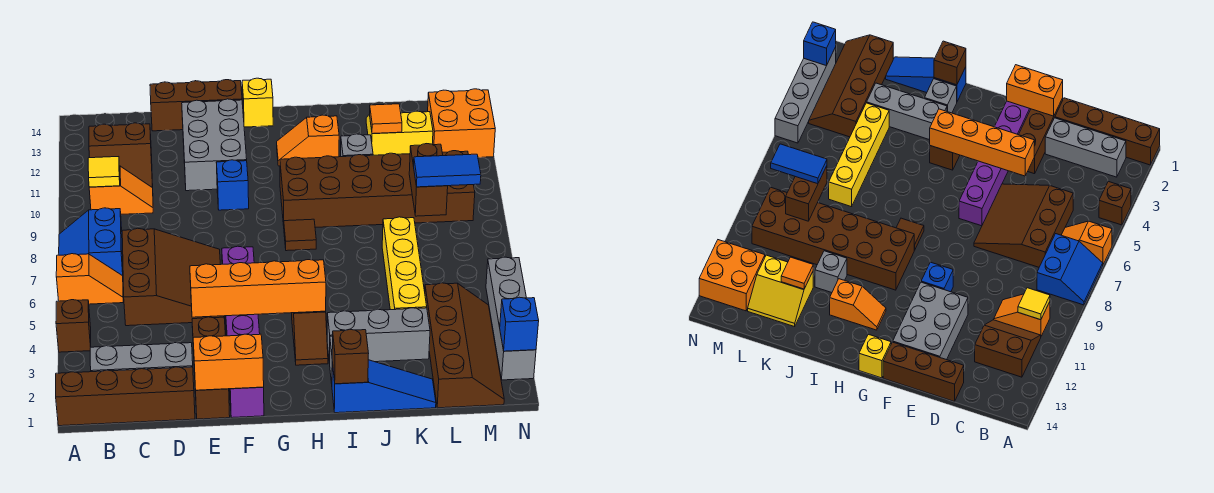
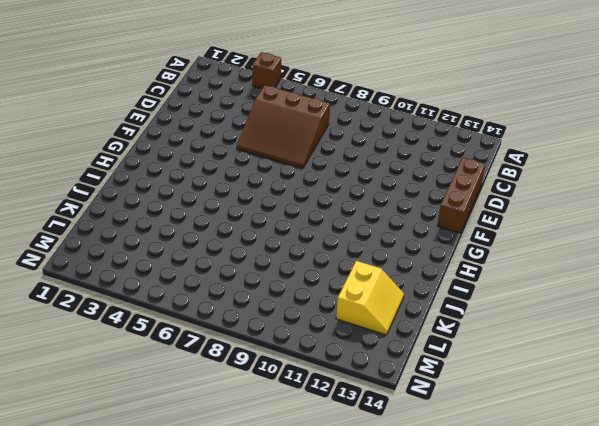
none -> brown brick A1:D1 level 1
none -> orange slope A6:B6 level 1 top A
none -> blue slope A7:B8 level 1 top B
none -> grey brick B2:D2 level 1

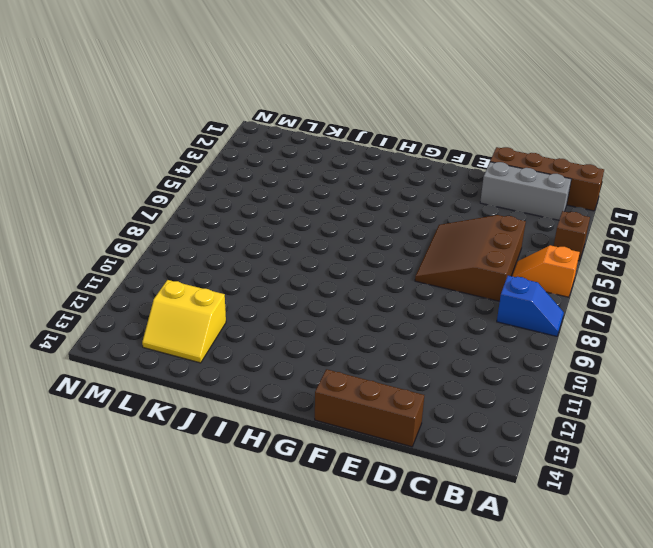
blue slope A8:B8 level 1 top B -> blue slope A7:B8 level 1 top B
none -> orange slope B10:C10 level 1 top B
none -> brown slope B11:C12 level 1 top 12
none -> brown brick E1:E3 level 1
none -> grey brick E11:F13 level 1

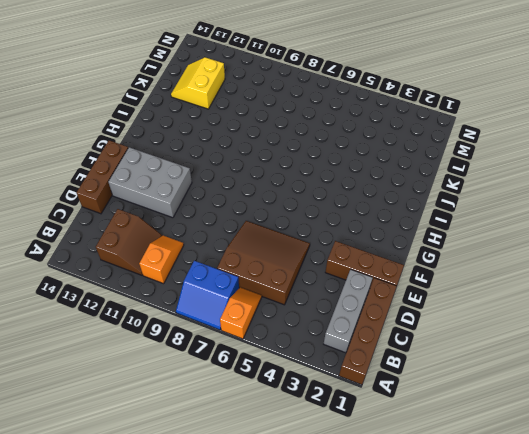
none -> brown brick A4 level 1
none -> purple brick F1:F6 level 1
none -> blue brick F10 level 1
none -> yellow brick G14 level 1

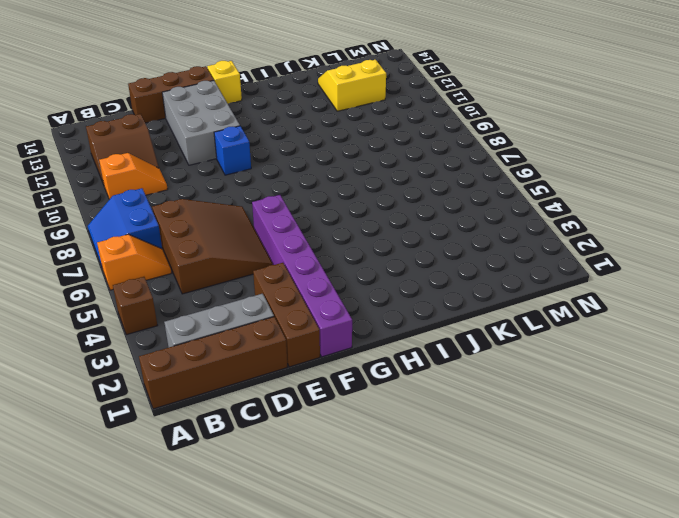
none -> brown slope H3:H4 level 1 top 4
none -> brown tile H8 level 1
none -> brown brick H9:M10 level 1
none -> orange slope H12:I12 level 1 top I

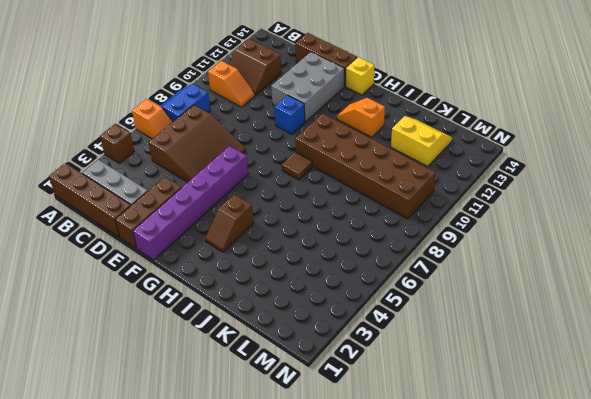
none -> blue slope I1:K1 level 1 top I
none -> grey brick I2 level 1
none -> grey brick I3:K3 level 1
none -> grey brick J11 level 1

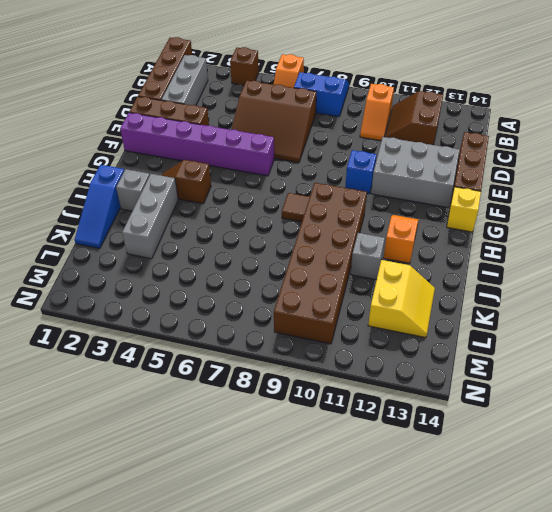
none -> yellow brick K4:K7 level 1
none -> brown slope L1:M4 level 1 top L
none -> orange brick M12:N13 level 1
none -> grey brick N2:N5 level 1

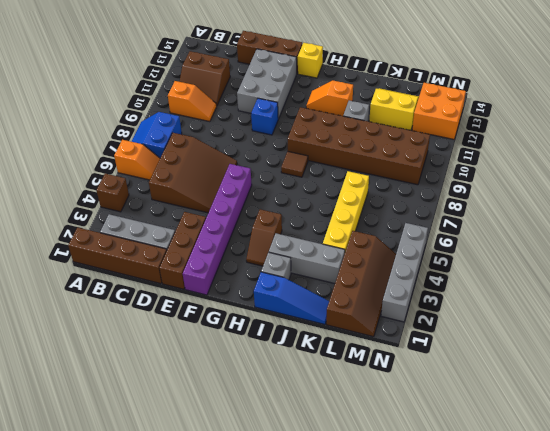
none -> yellow tile B10 level 2
none -> orange brick E1:F1 level 2
none -> orange brick E4:H4 level 2
none -> brown brick I1 level 2

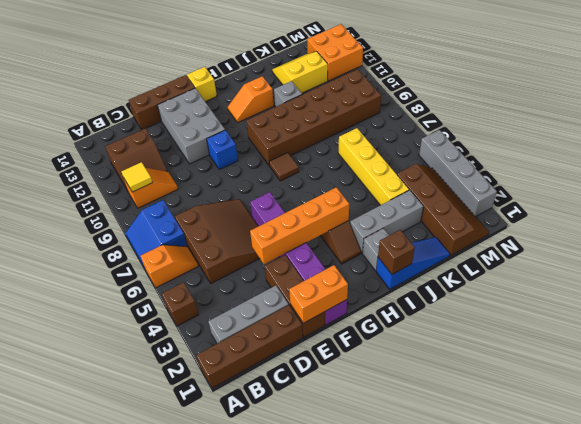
none -> orange tile K12 level 2
none -> brown brick L8:L9 level 2
none -> blue brick N2 level 2
none -> blue tile L8:M8 level 3

